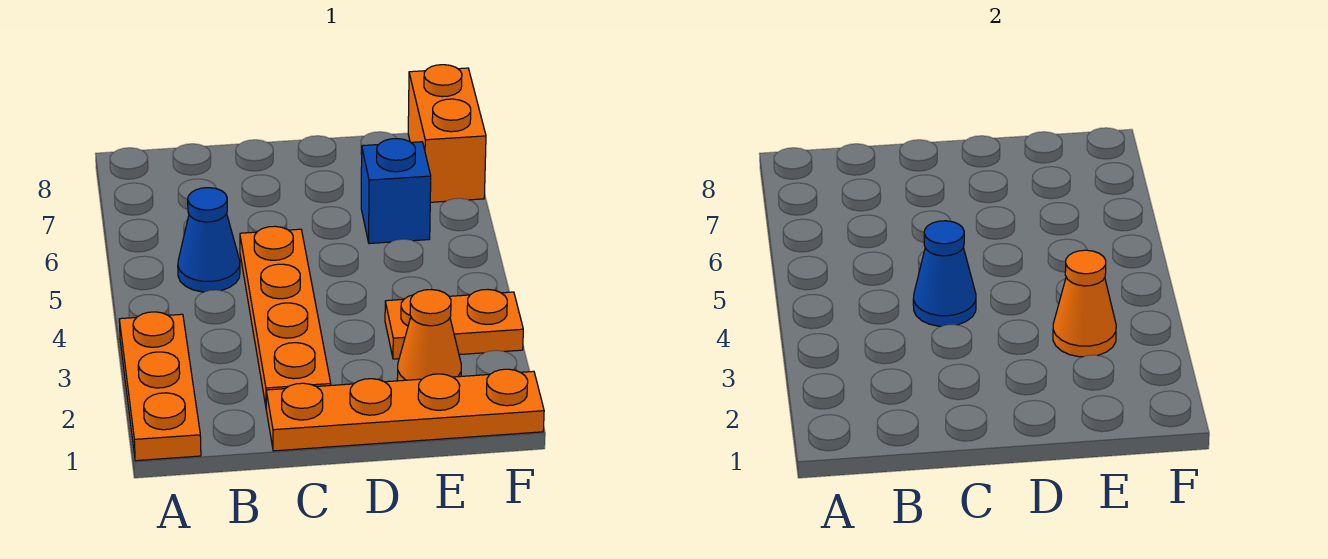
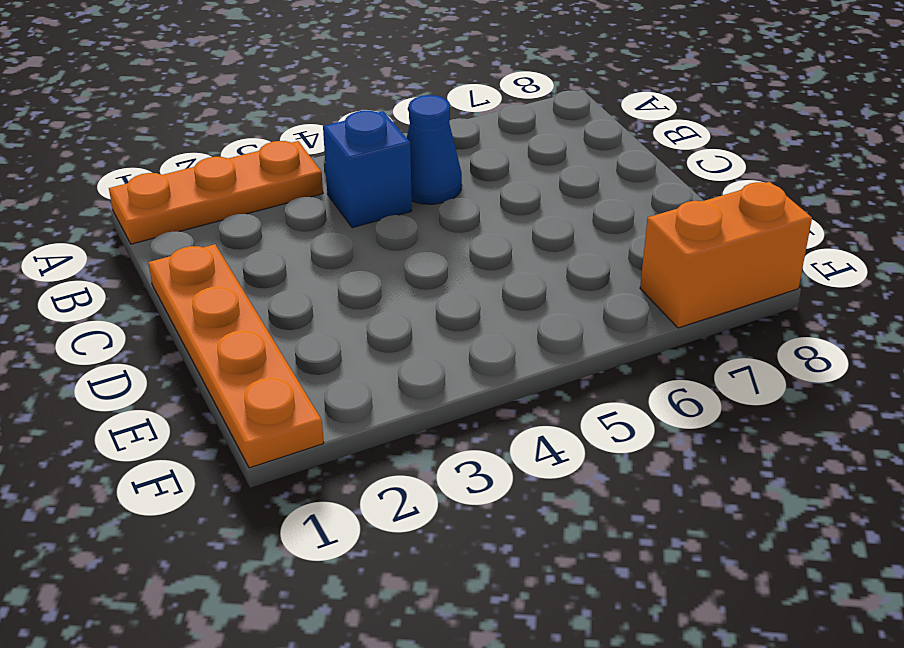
blue brick B4 level 1 -> blue brick E6 level 1
none -> orange plate C2:C5 level 1
none -> orange cone E2 level 1

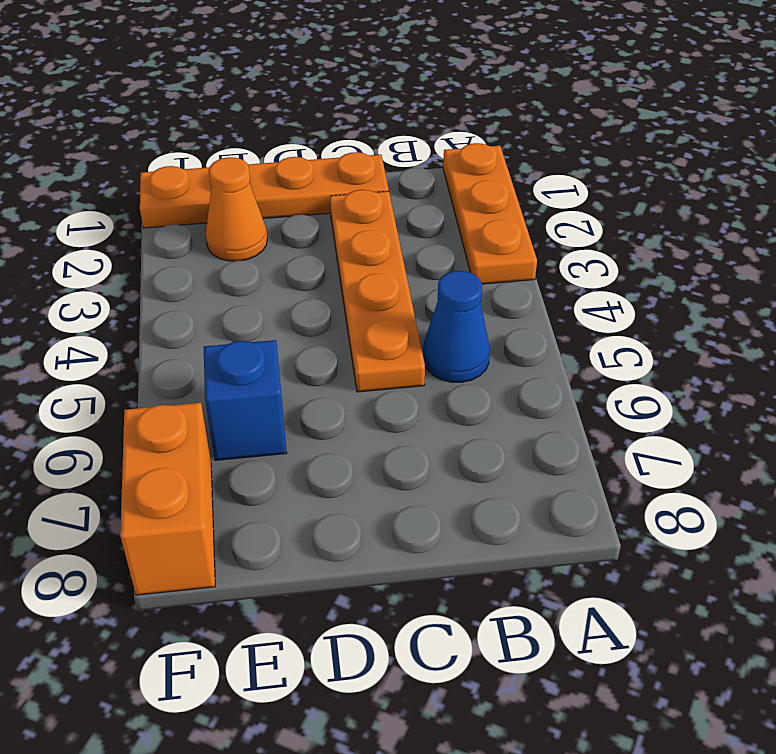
none -> orange plate E3:F3 level 1
none -> blue cone C4 level 2

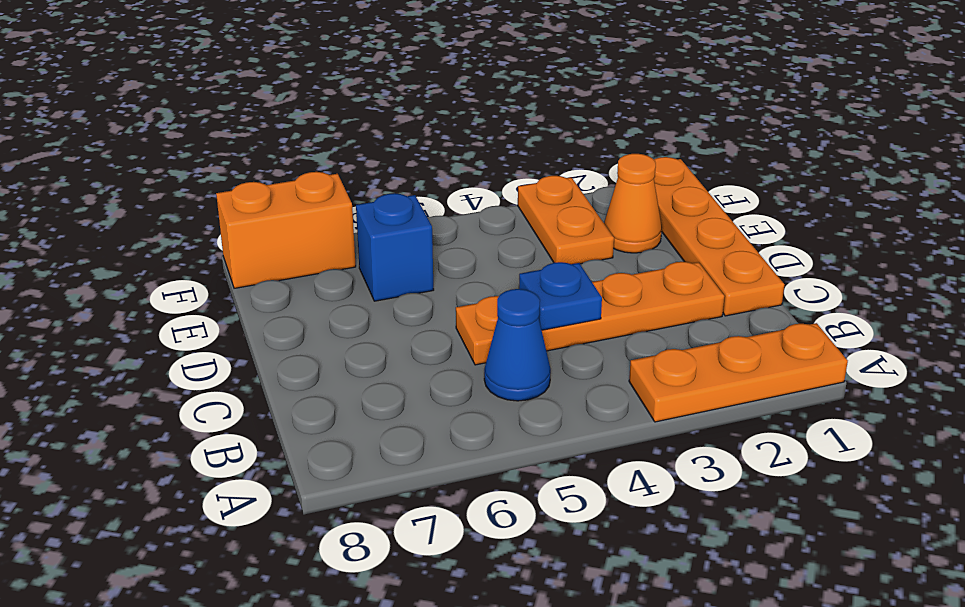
blue plate C4 level 2 -> blue cone C4 level 2
none -> orange cone E3 level 2

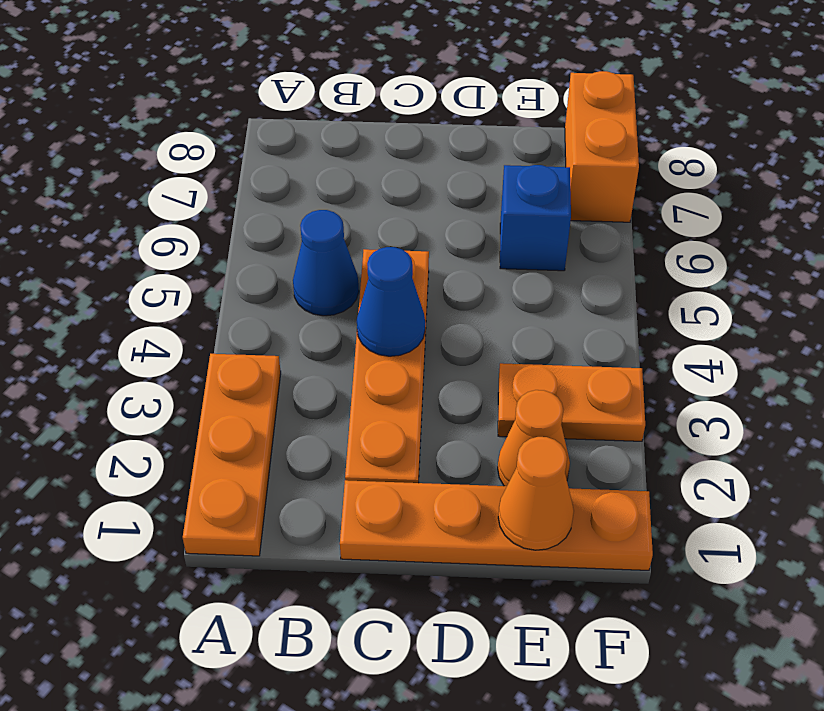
orange cone E1 level 2 -> orange cone E3 level 2

